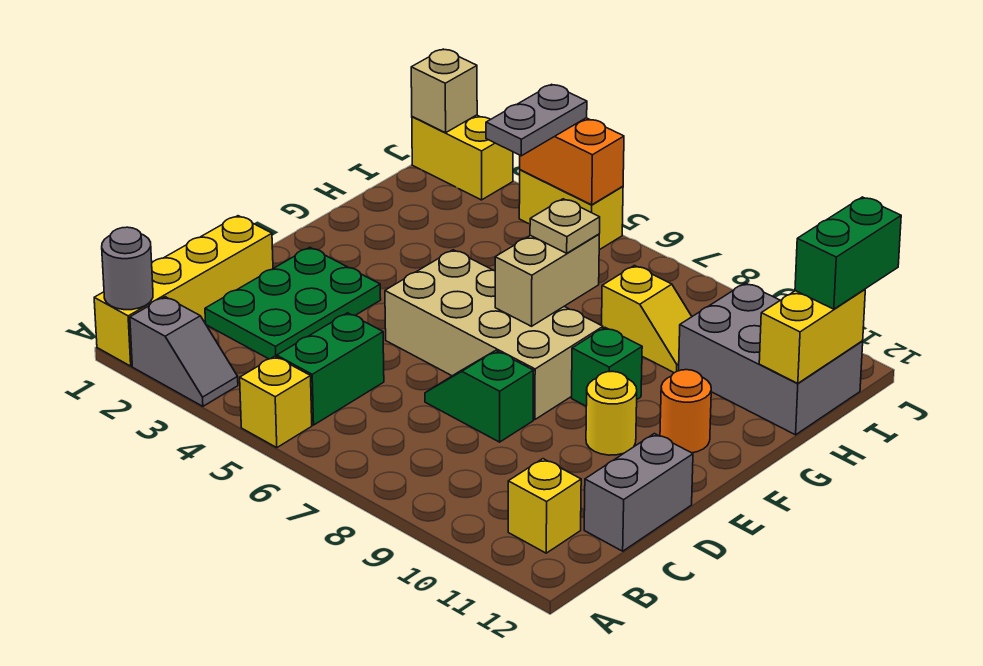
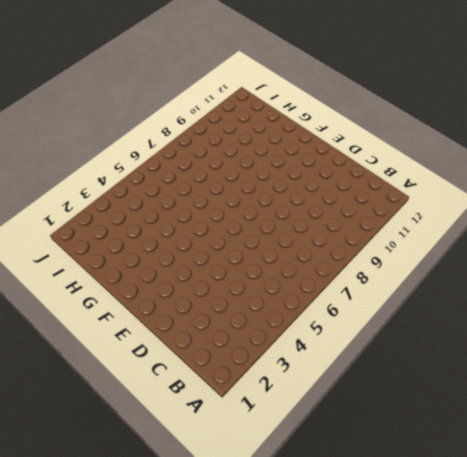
none -> yellow brick A1:D1 level 1
none -> grey slope A2:A3 level 1 top 2
none -> yellow brick A5 level 1

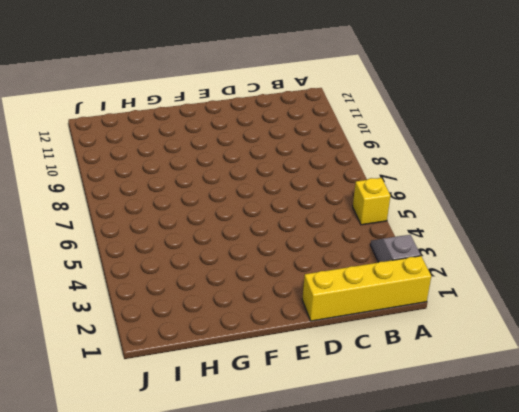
none -> green brick B5:C5 level 1
none -> yellow brick B11 level 1
none -> green plate C2:E3 level 1

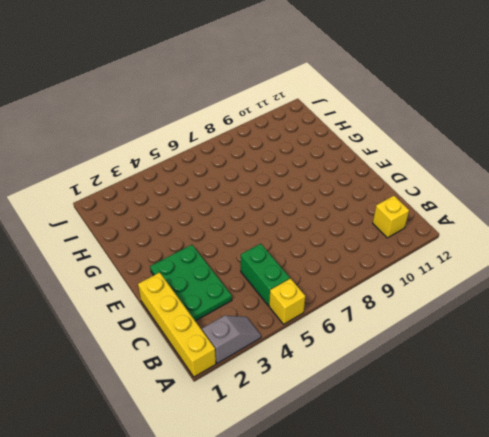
none -> grey brick C12:D12 level 1
none -> green slope D7:D8 level 1 top 8
none -> tan brick E5:F8 level 1

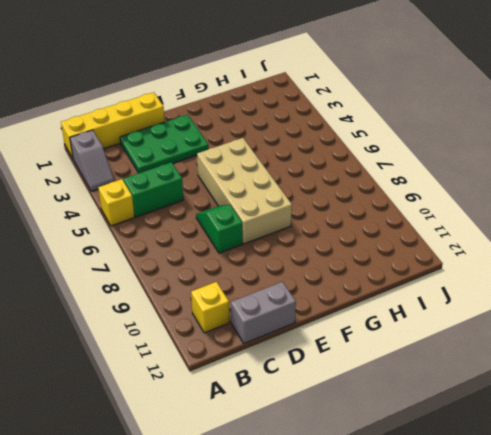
none -> yellow round brick E10 level 1
none -> green brick F9 level 1
none -> orange round brick F11 level 1

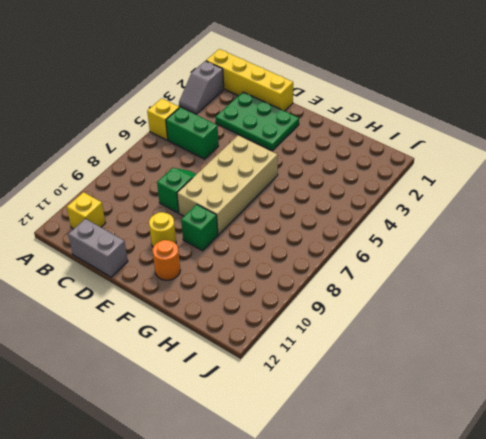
none -> yellow slope H8:H9 level 1 top 8
none -> grey brick H10:I12 level 1
none -> yellow brick J1:J2 level 1

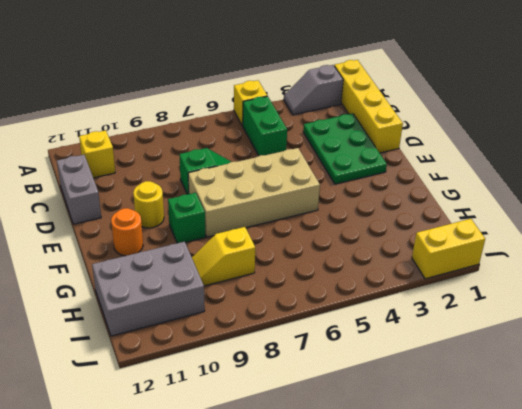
none -> yellow brick J4:J5 level 1
none -> grey round brick A1 level 2
none -> tan brick F7:G7 level 2

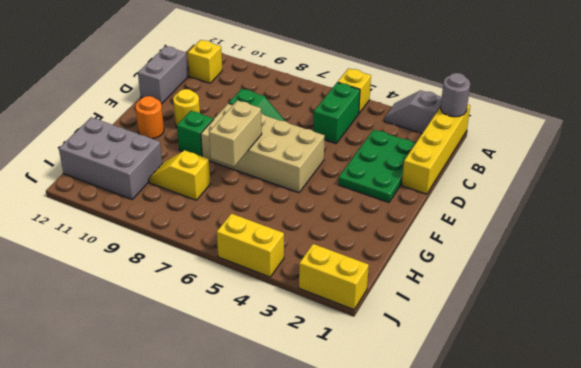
none -> yellow brick H12:I12 level 2
none -> tan brick J1 level 2
none -> orange brick J4:J5 level 2

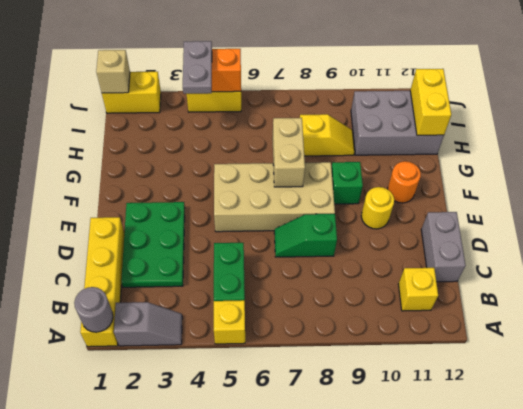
none -> tan plate G7 level 3
none -> green brick I12:J12 level 3

